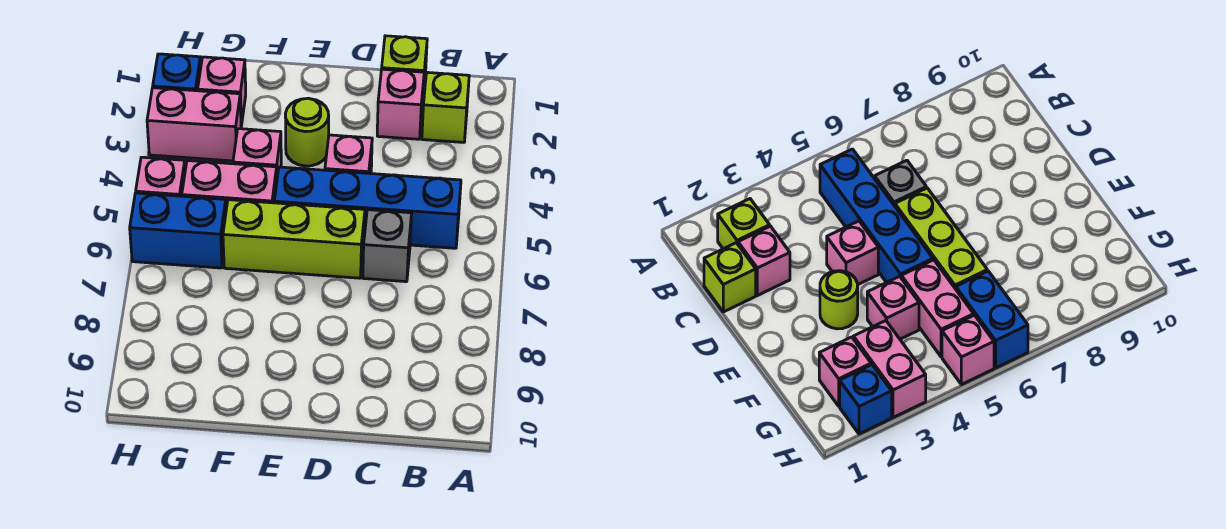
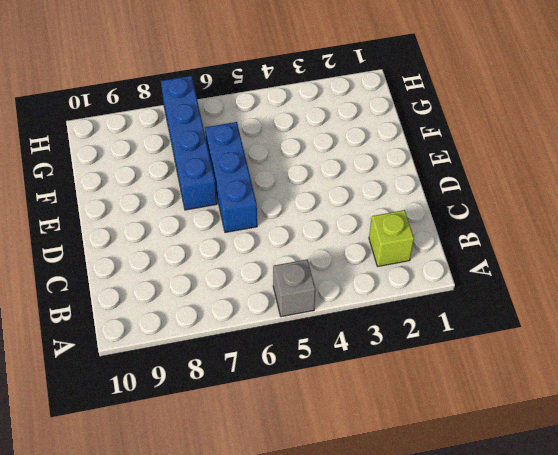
grey brick A5 level 1 -> grey brick C6 level 1
blue brick D6:F6 level 1 -> lime brick D6:F6 level 1
blue brick E7:H7 level 1 -> blue brick B5:E5 level 1
none -> lime brick C1 level 1
none -> pink brick C2 level 1
none -> pink brick D4 level 1

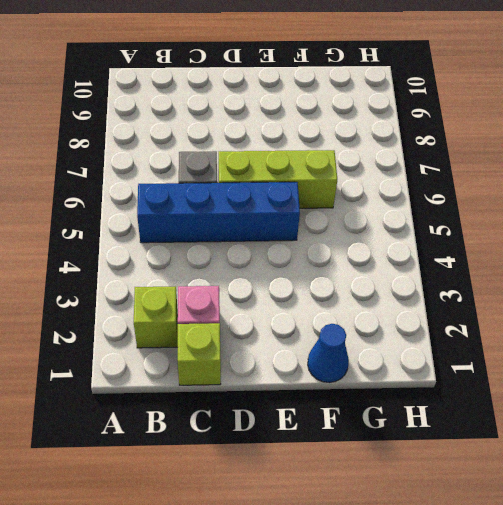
blue cone F1 level 1 -> none
none -> pink brick D4 level 1
none -> lime round brick E3 level 1
none -> pink brick F4 level 1

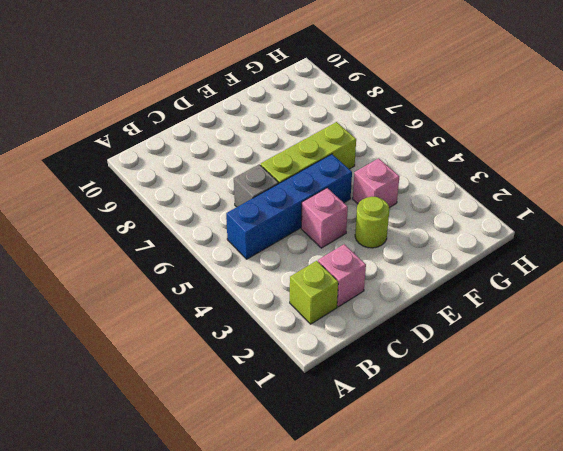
none -> lime brick C1 level 1
none -> pink brick F5:G5 level 1
none -> pink brick G2 level 1

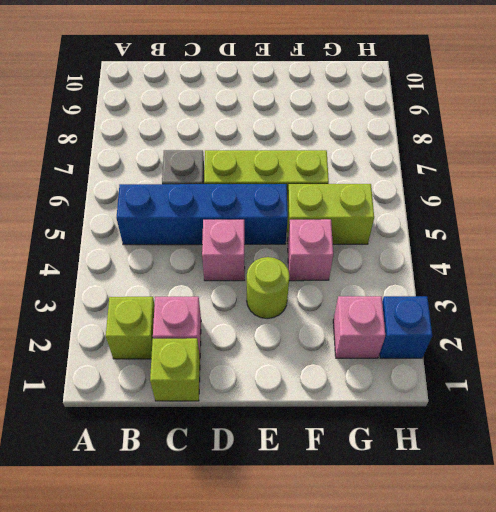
lime brick F5:G5 level 1 -> pink brick F5:G5 level 1
none -> pink brick G3:H3 level 1
none -> blue brick G6:H6 level 1
none -> pink brick H5 level 1

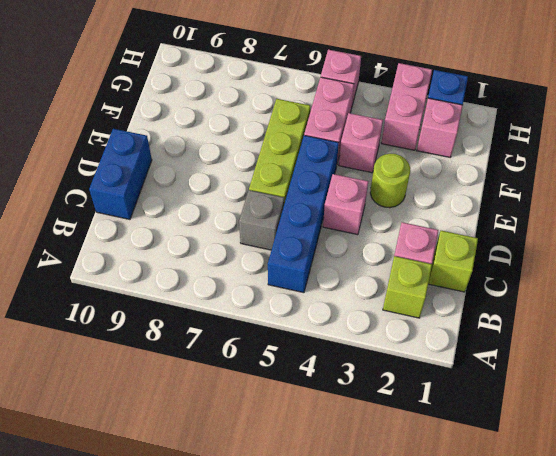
blue brick C10:D10 level 1 -> blue brick G6:H6 level 1

